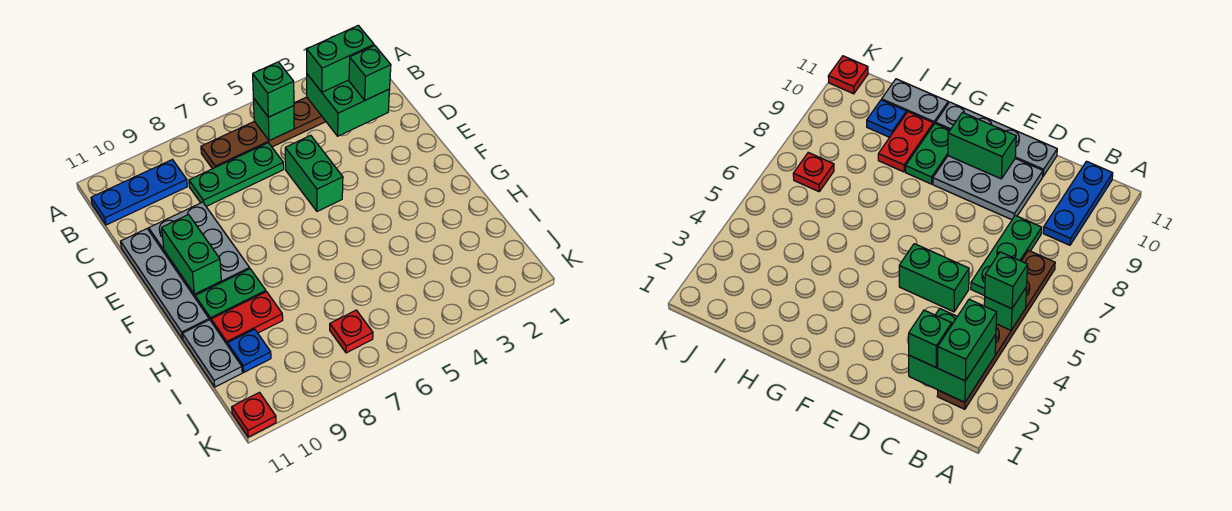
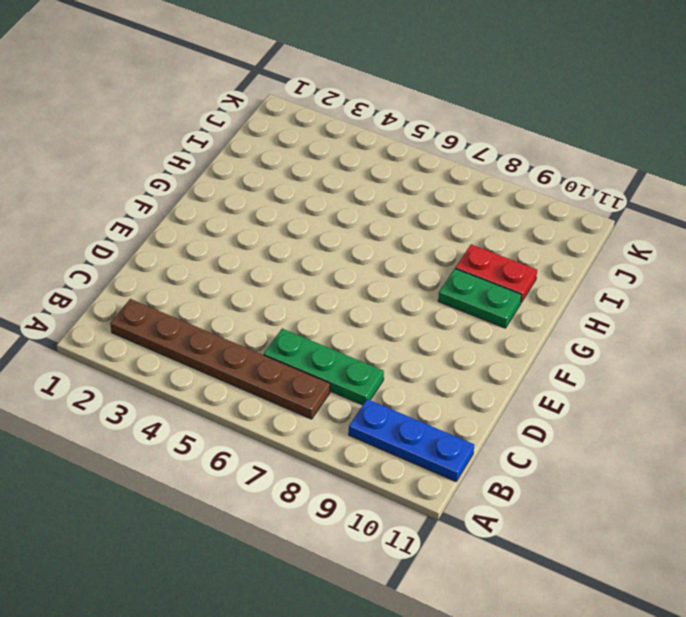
none -> green brick D5:E5 level 1
none -> grey plate D9:F10 level 1
none -> grey plate D11:G11 level 1

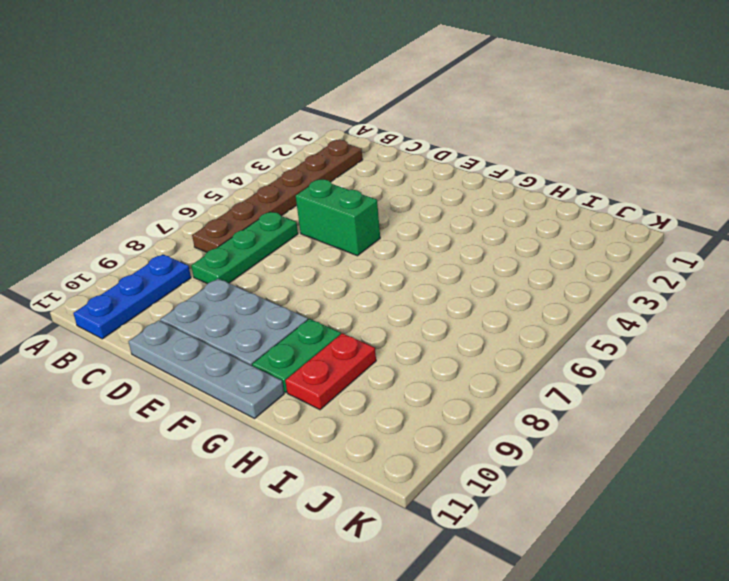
none -> grey plate H11:I11 level 1
none -> blue plate I10 level 1
none -> red plate J7 level 1

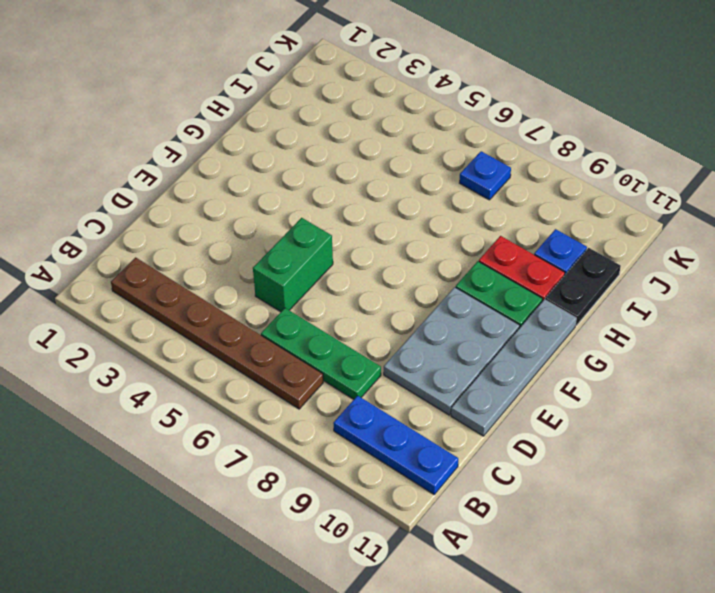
black plate H11:I11 level 1 -> grey plate H11:I11 level 1
blue plate J7 level 1 -> red plate J7 level 1
none -> red plate K11 level 1
none -> green brick B2:C3 level 2
none -> green brick B5 level 2

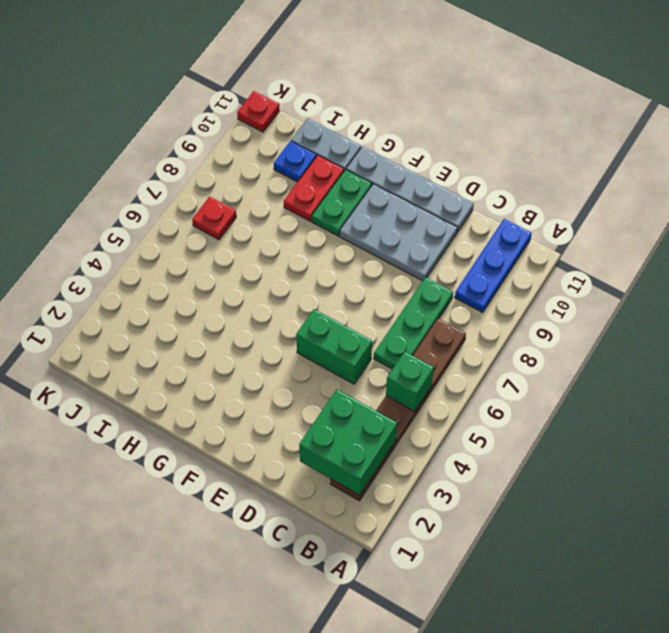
none -> green brick E10:F10 level 2
none -> green brick B2:B3 level 3
none -> green brick B5 level 3

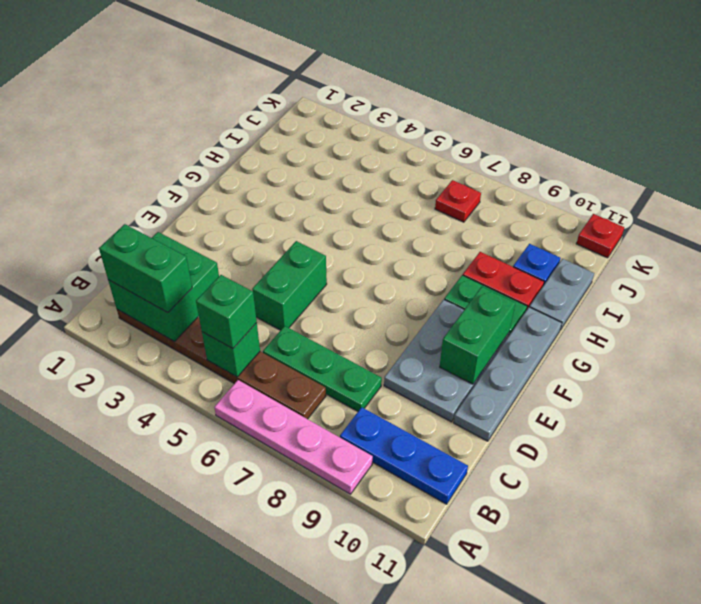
pink plate A6:A9 level 1 -> none
none -> green brick C2 level 3

